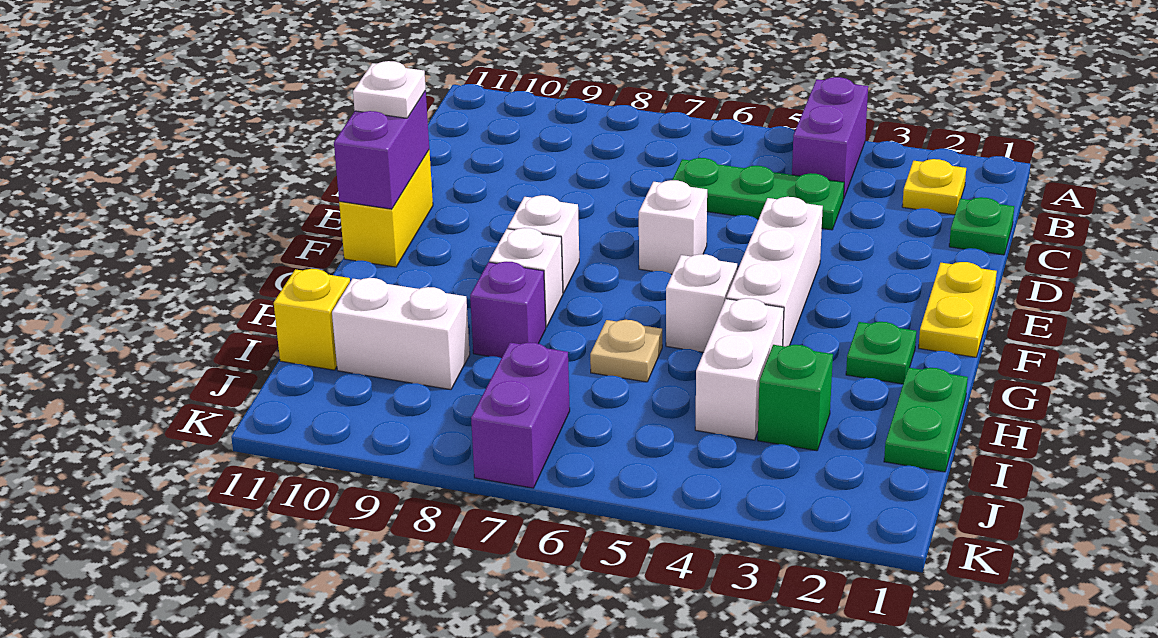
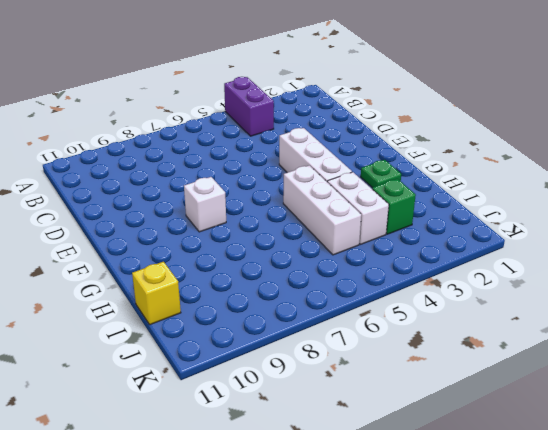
white brick G5:I5 level 1 -> white brick G5 level 1
none -> yellow plate B2 level 1
none -> green plate C1 level 1
none -> green plate C4:C6 level 1

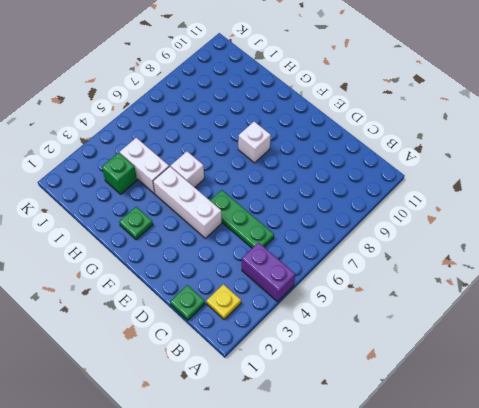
green plate C5:E5 level 1 -> green plate C4:C6 level 1
none -> yellow plate E1:F1 level 1
none -> white brick E6 level 1
none -> yellow brick E11:F11 level 1

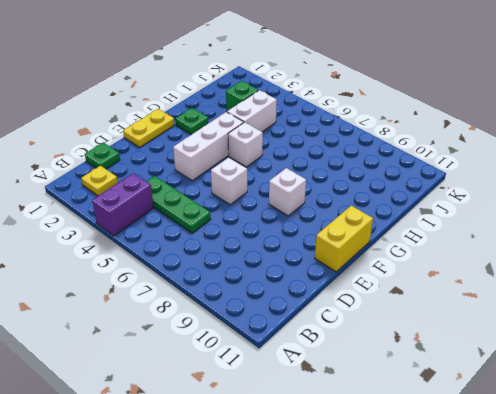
none -> white brick G8 level 1
none -> green plate H1:I1 level 1
none -> tan plate H6 level 1

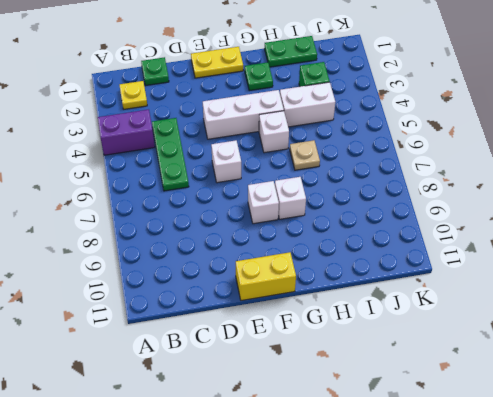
none -> purple brick H8 level 1
none -> white brick I9:I10 level 1
none -> yellow brick I11 level 1

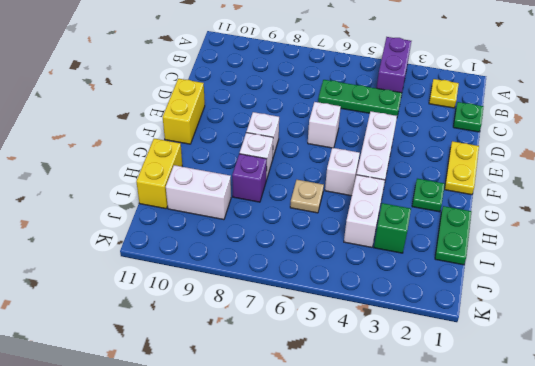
yellow brick H11:I11 level 1 -> yellow brick I11 level 1
none -> purple brick J7:K7 level 1
none -> purple brick E11:F11 level 2
none -> white plate E11 level 3

